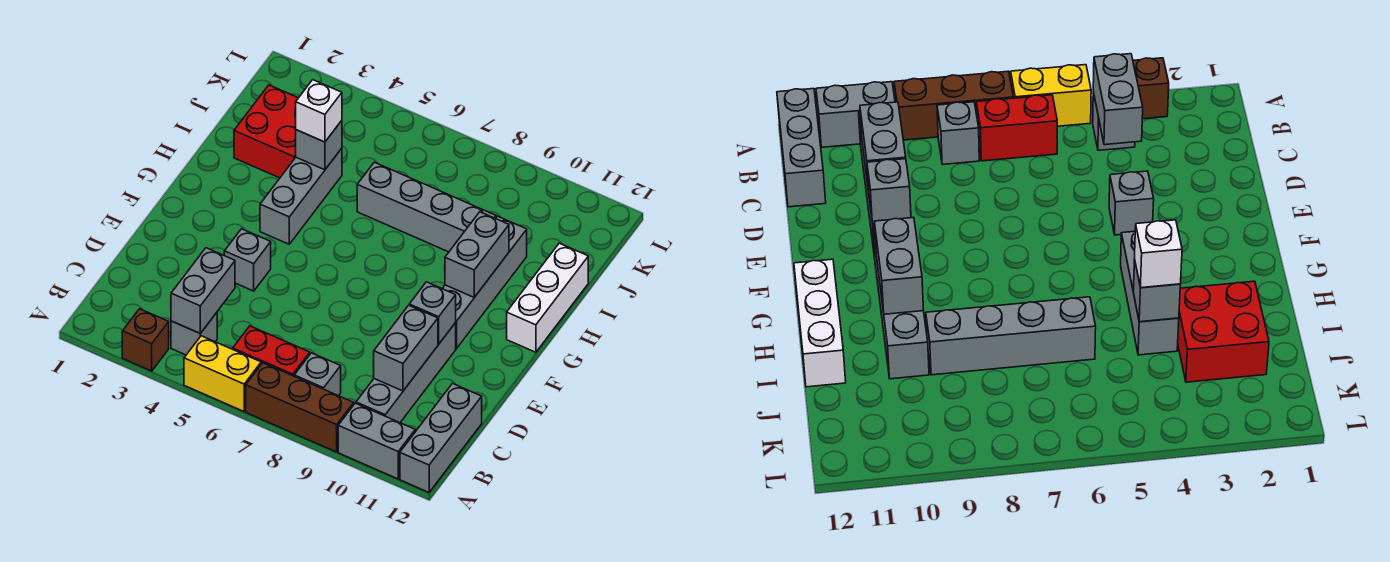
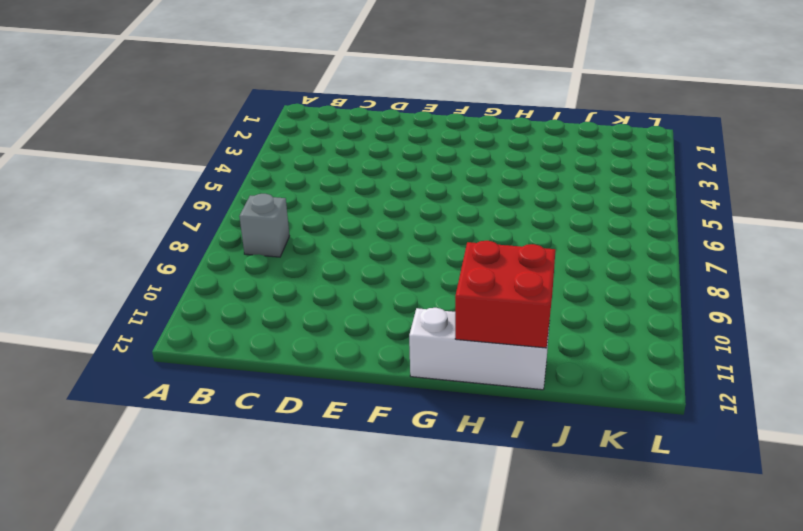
red brick H11:I12 level 2 -> red brick I2:J3 level 1
none -> brown brick A3 level 1
none -> yellow brick A5:A6 level 1
none -> brown brick A7:A9 level 1

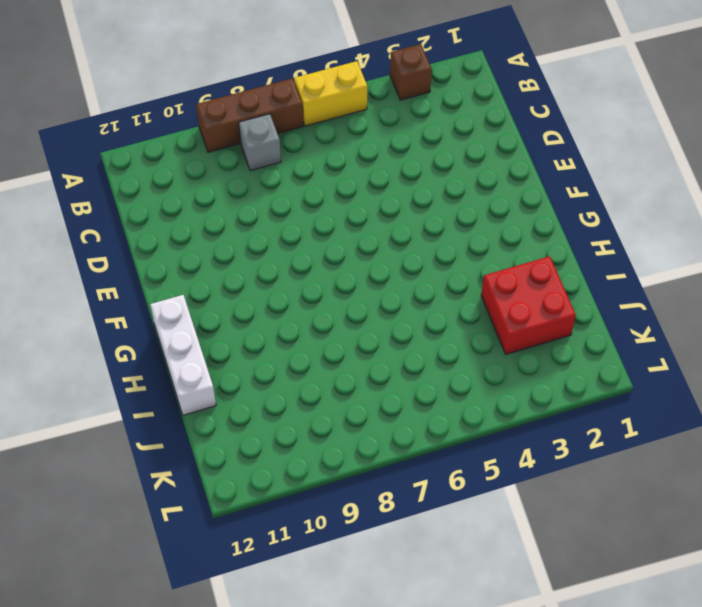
none -> grey brick A10:A11 level 1
none -> grey brick A12:C12 level 1
none -> grey brick B4 level 1

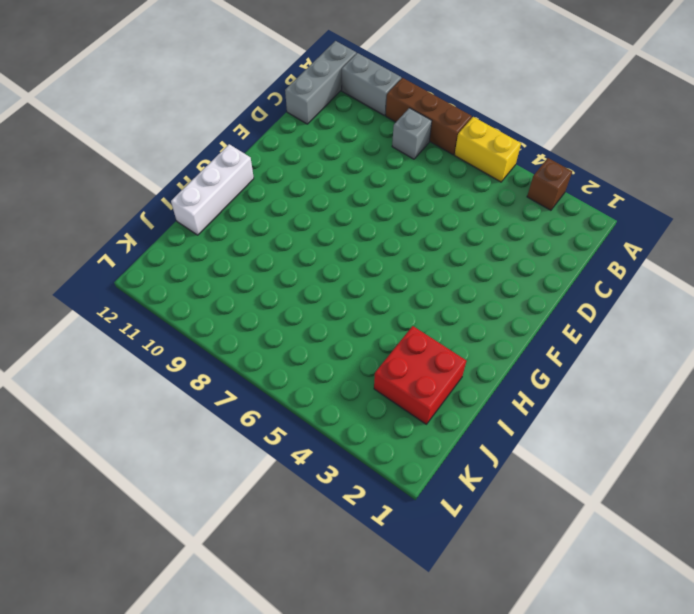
none -> grey brick B4 level 1
none -> red brick B6:B7 level 1
none -> grey brick B10:E10 level 1

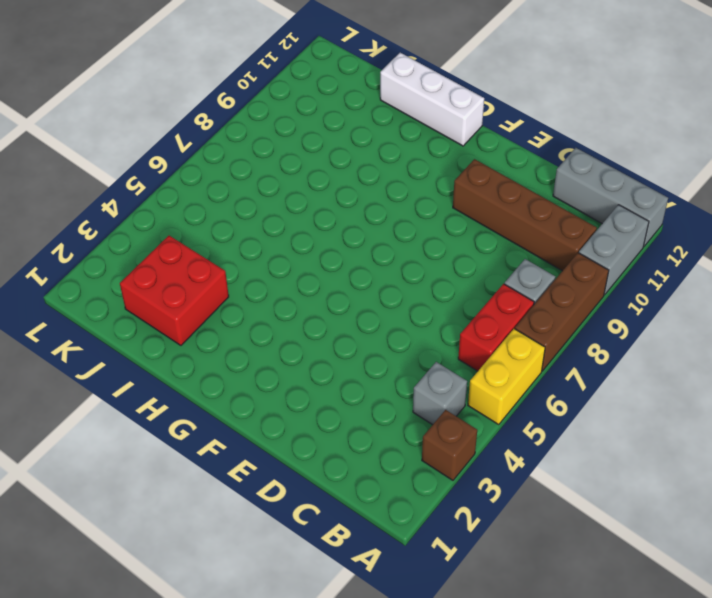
brown brick B10:E10 level 1 -> grey brick B10:E10 level 1
none -> grey brick E4 level 1
none -> grey brick F10:I10 level 1
none -> grey brick G4:I4 level 1

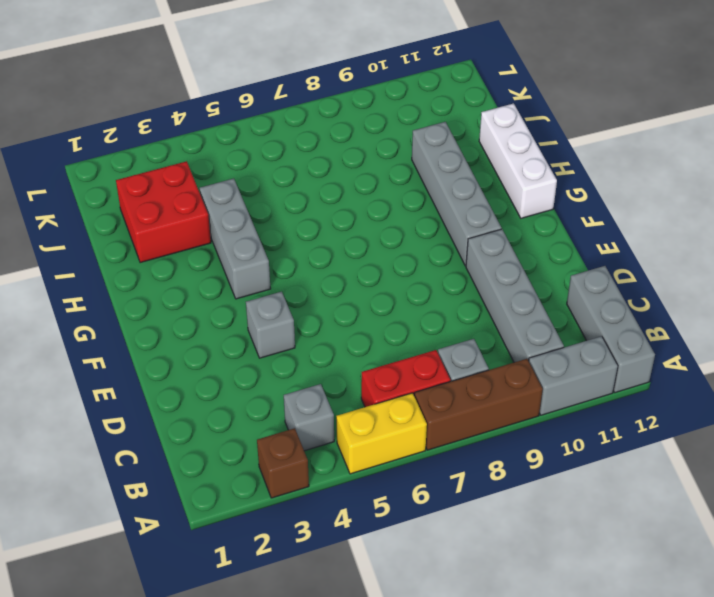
none -> grey brick I6:I9 level 1
none -> grey brick B4:C4 level 2
none -> grey brick C10:D10 level 2

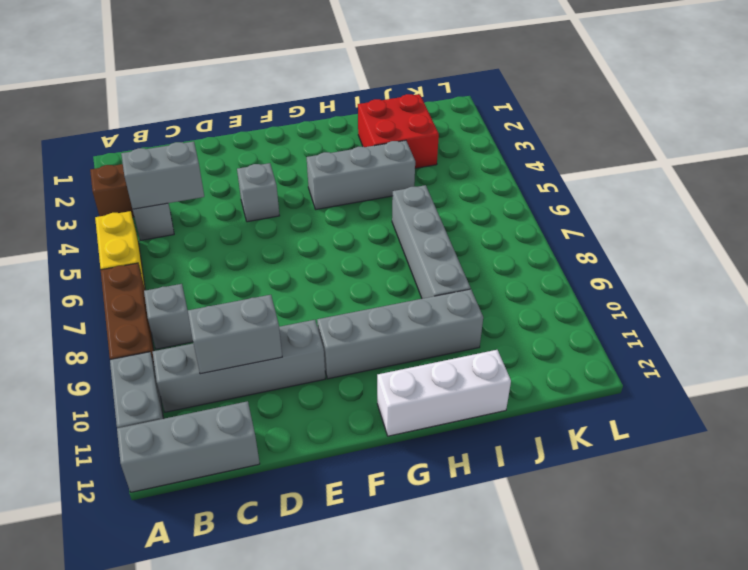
none -> red brick B6:B7 level 1
none -> grey brick E10 level 2
none -> grey brick G10:H10 level 2

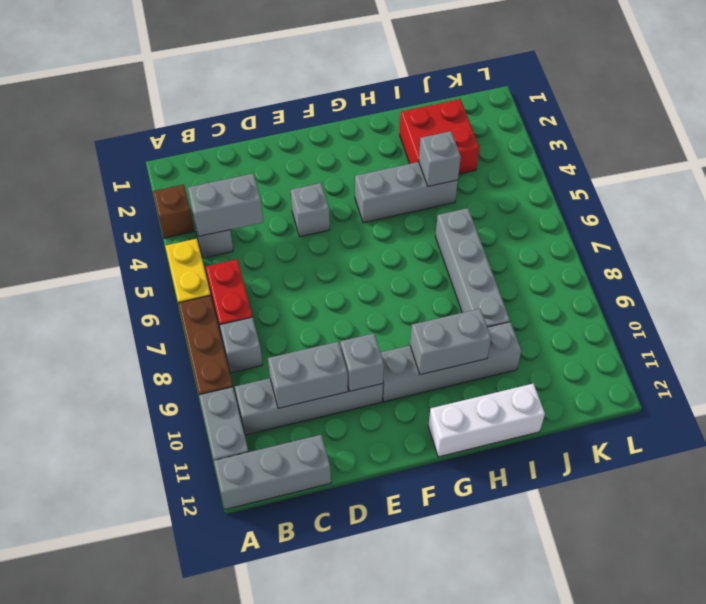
none -> white brick I4 level 3

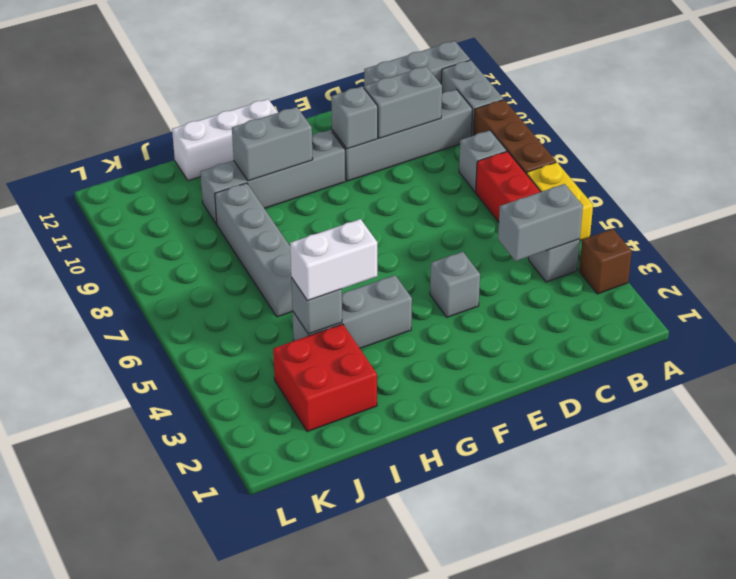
white brick H4:I4 level 3 -> white brick I4 level 3

